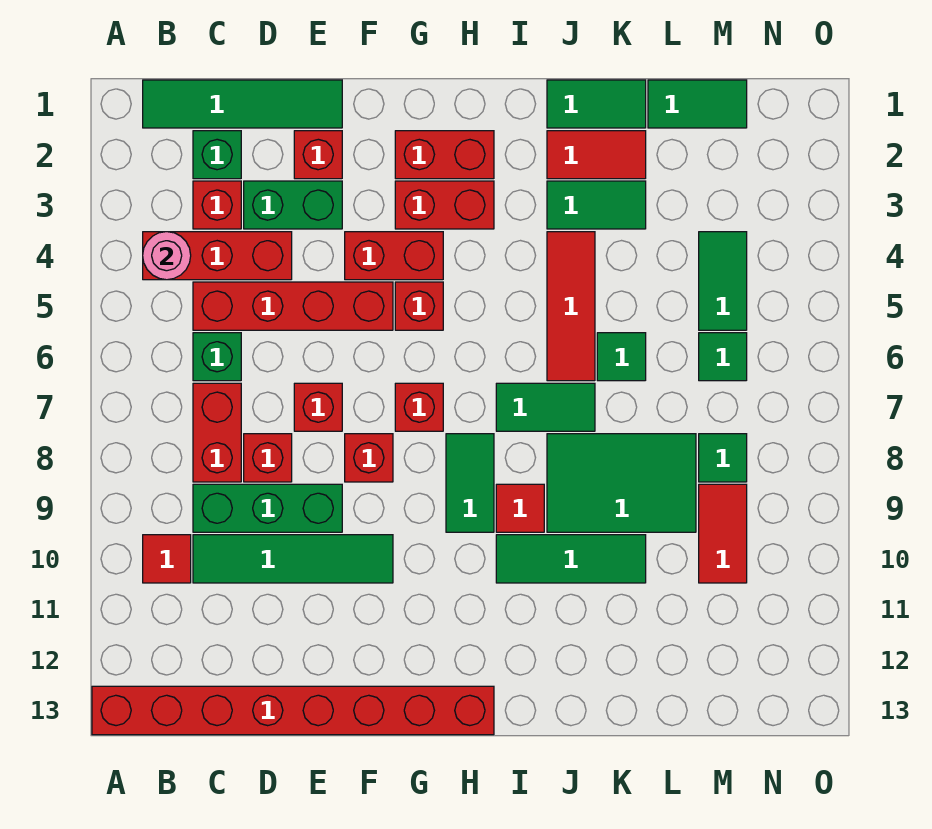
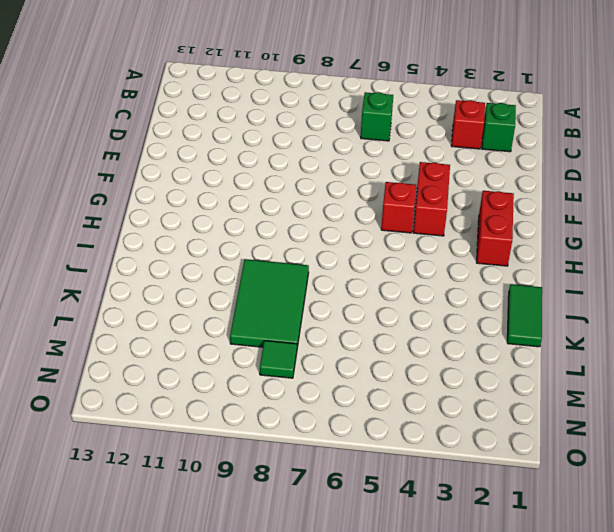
none -> red brick A13:H13 level 1
none -> green tile B1:E1 level 1
none -> red brick B4:D4 level 1
none -> red tile B10 level 1

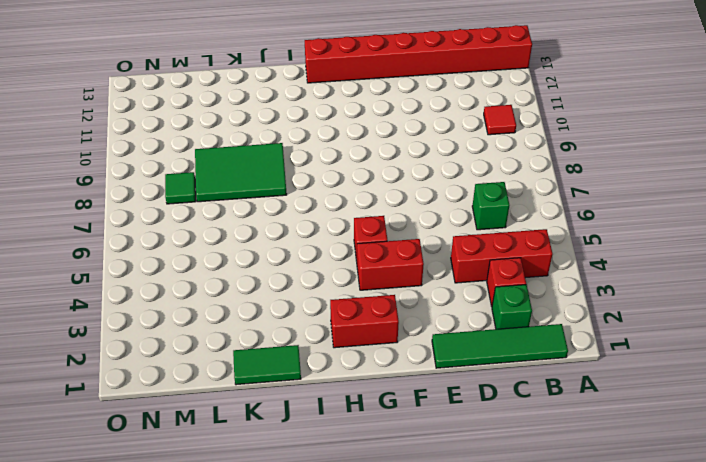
none -> red brick C5:F5 level 1
none -> red brick C7:C8 level 1
none -> green brick C9:E9 level 1
none -> green tile C10:F10 level 1

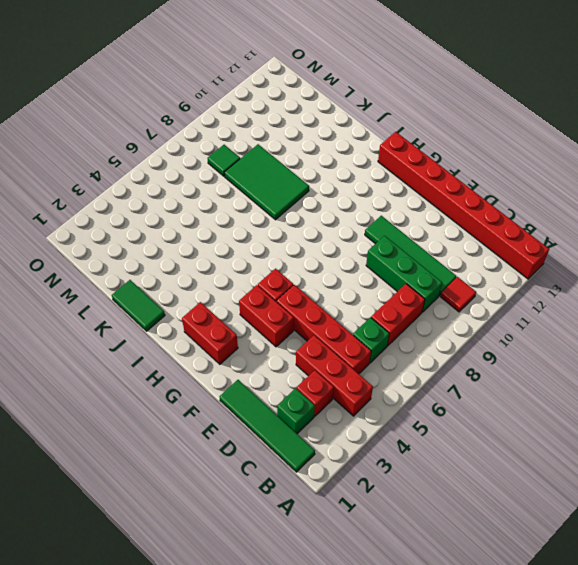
none -> green brick D3:E3 level 1
none -> red brick D8 level 1
none -> red brick E2 level 1
none -> red brick E7 level 1

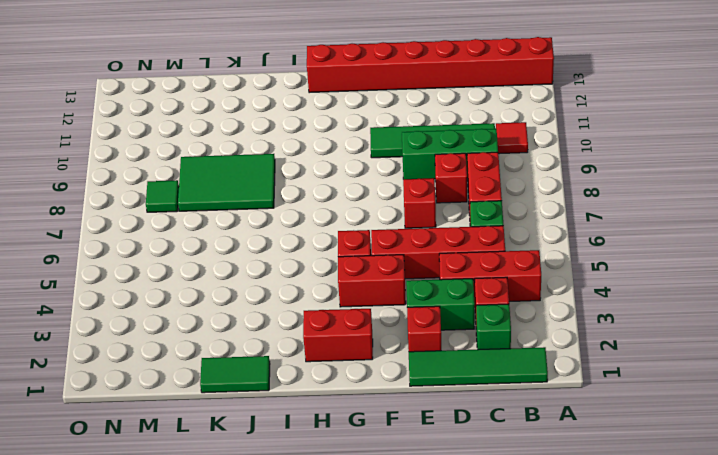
none -> red brick F8 level 1
none -> red brick G3:H3 level 1
none -> red brick G7 level 1
none -> green tile H8:H9 level 1

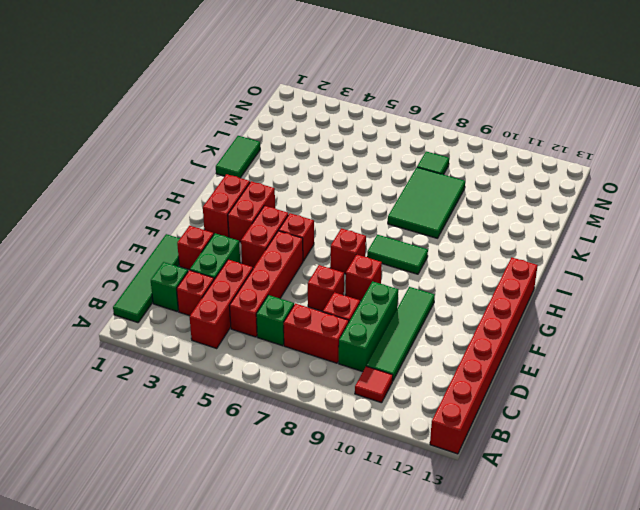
none -> green tile I7:J7 level 1
none -> red tile I9 level 1
none -> green tile I10:K10 level 1
none -> red tile J2:K2 level 1

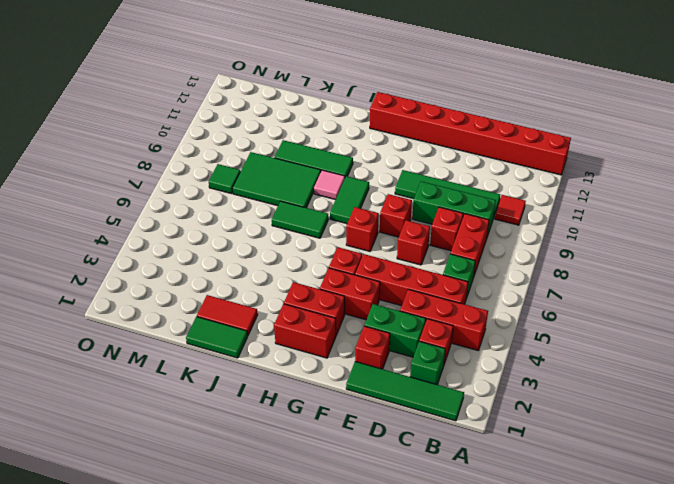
pink tile I9 level 1 -> red tile I9 level 1
none -> green tile J3:K3 level 1
none -> red tile J4:J6 level 1
none -> green tile K6 level 1
none -> green tile L1:M1 level 1

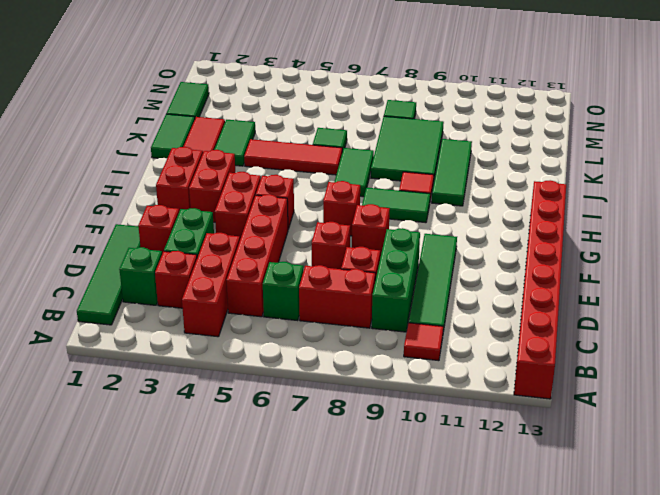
none -> green tile M4:M5 level 1
none -> green tile M6 level 1
none -> red tile M9:M10 level 1
none -> pink round brick B4 level 2

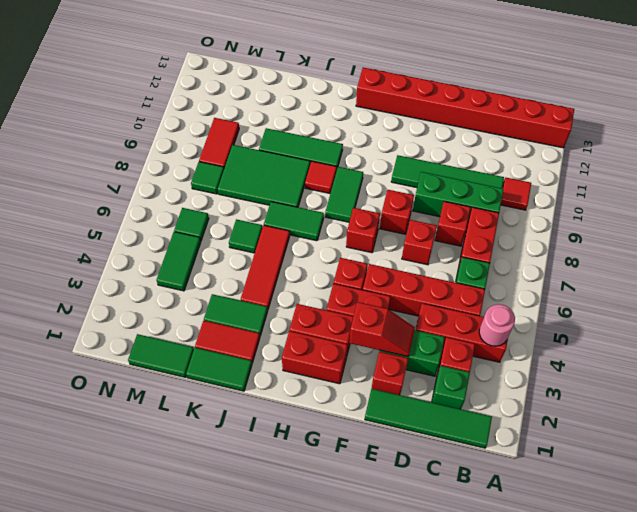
red slope E3:F3 level 2 top F -> none

